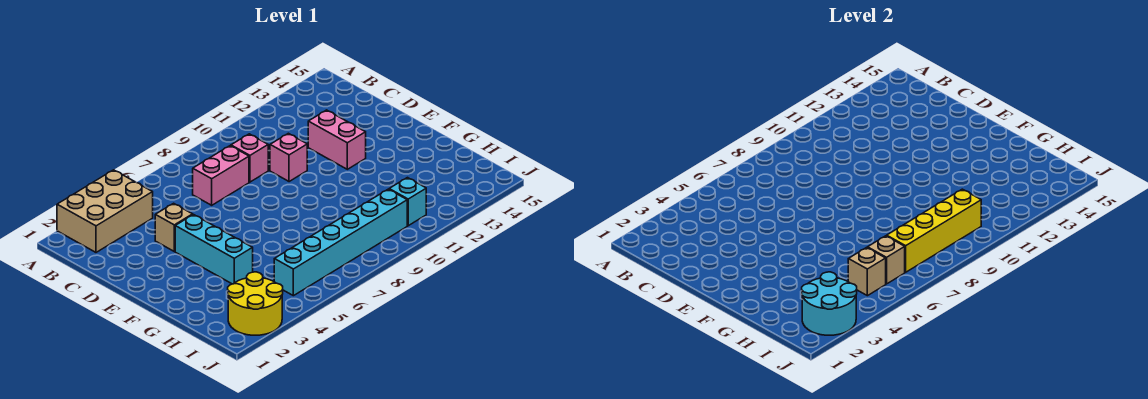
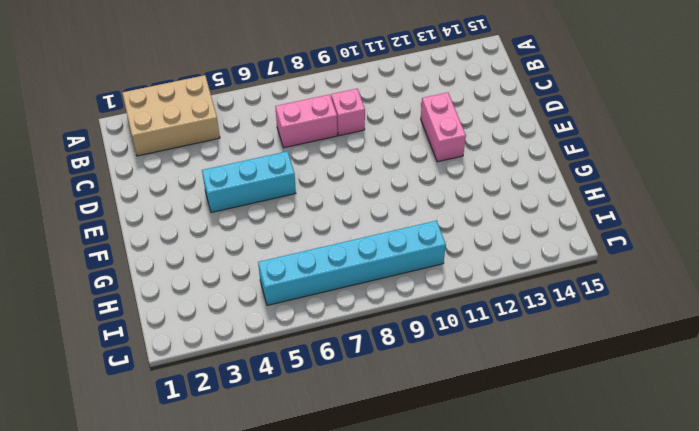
cyan brick E4:E6 level 1 -> cyan brick E4:G4 level 1
none -> tan brick D4 level 1
none -> pink brick D10 level 1
none -> yellow round brick I2:J3 level 1

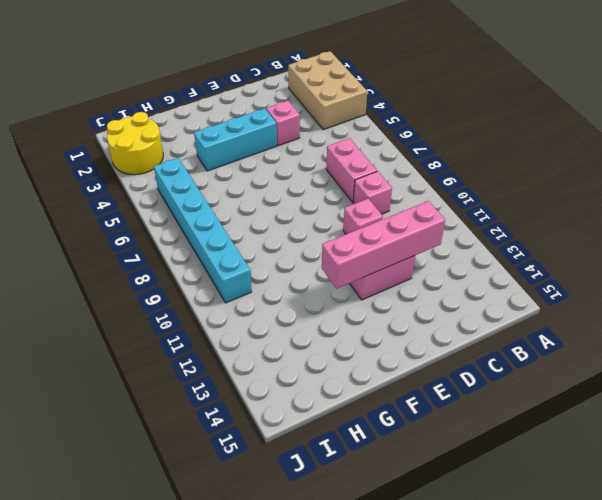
pink brick C12:F12 level 2 -> none
pink brick D4 level 1 -> tan brick D4 level 1
none -> cyan brick I11 level 1
none -> cyan round brick I2:J3 level 2
none -> tan brick I5 level 2

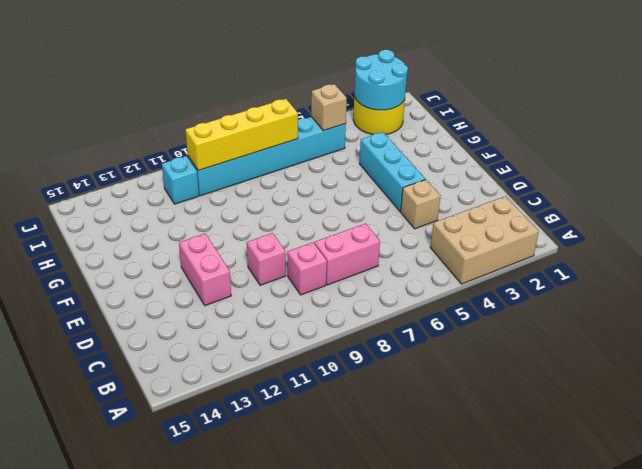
none -> tan brick I6 level 2

